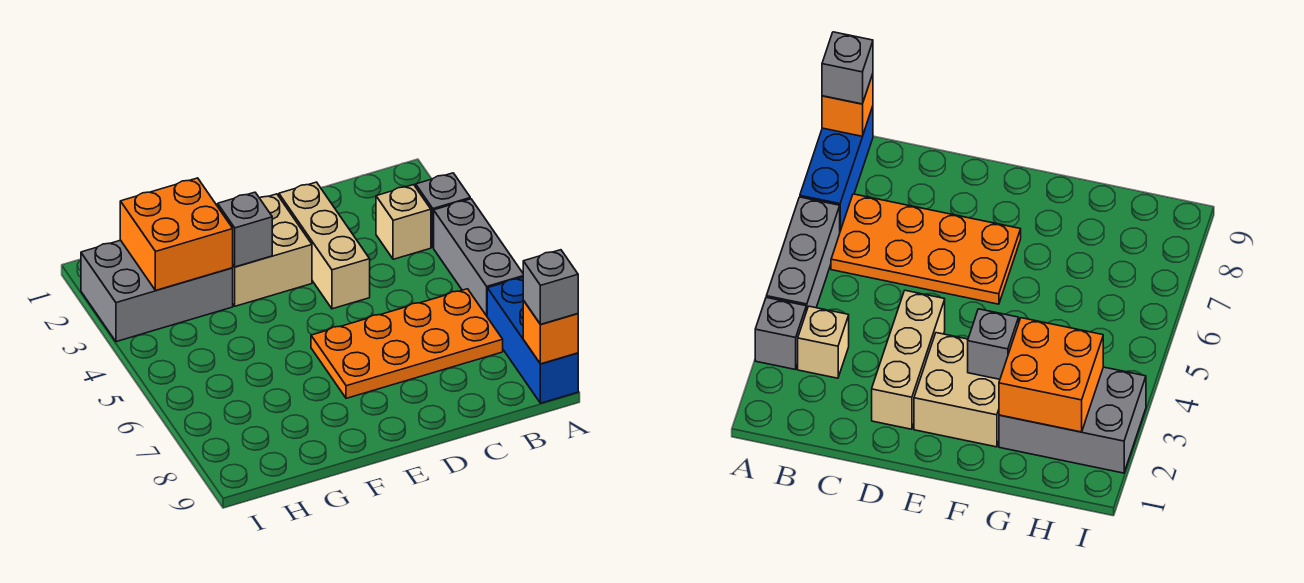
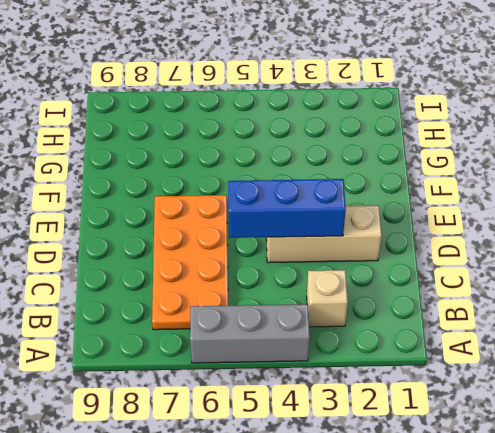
blue brick D3:D5 level 2 -> blue brick A7:A9 level 1
none -> grey brick A3 level 1
none -> tan brick E2:F3 level 1
none -> grey brick G2:I3 level 1

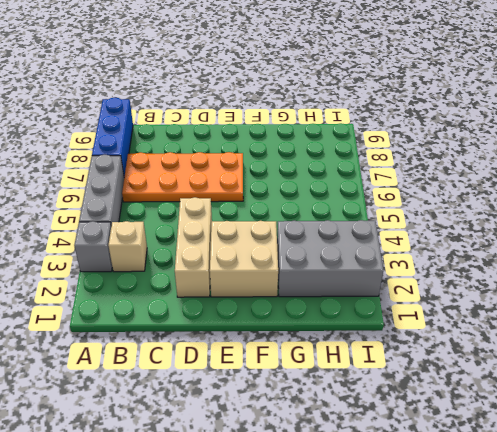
none -> orange brick A9 level 2
none -> grey brick F3 level 2
none -> orange brick G2:H3 level 2

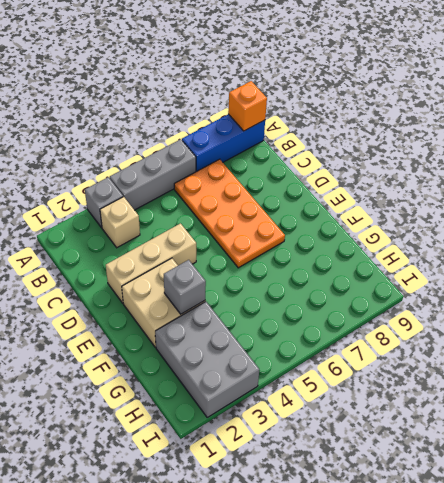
none -> orange brick G2:H3 level 2
none -> grey brick A9 level 3

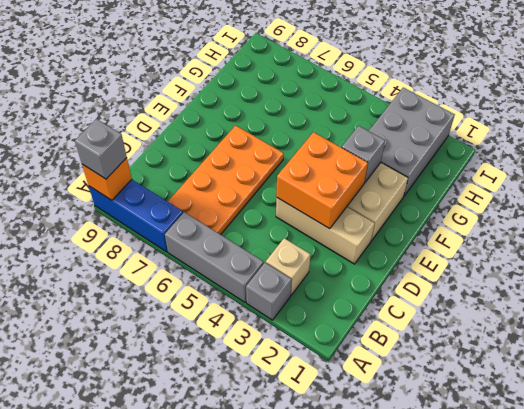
orange brick D3:E4 level 2 -> orange brick G2:H3 level 2

